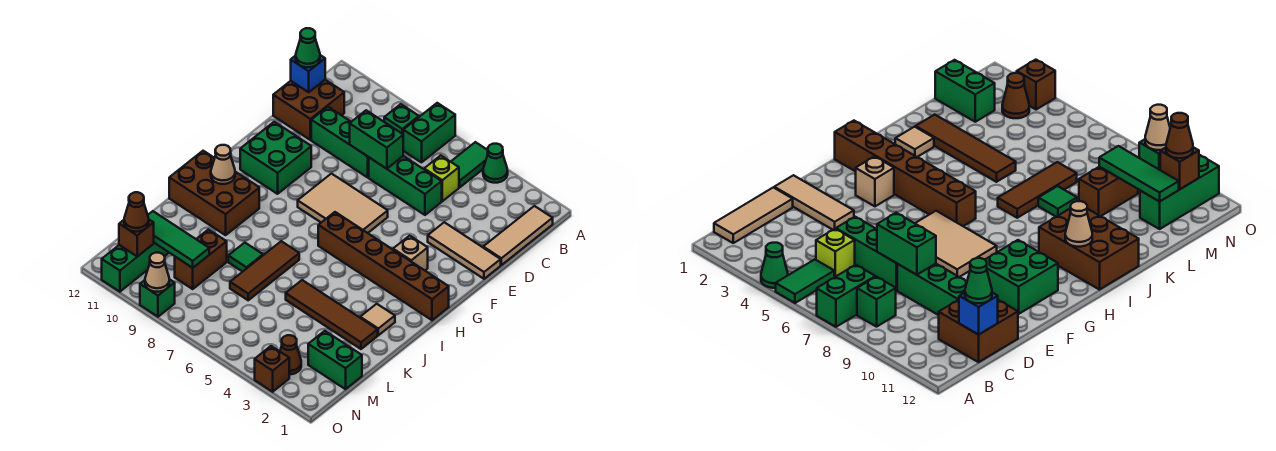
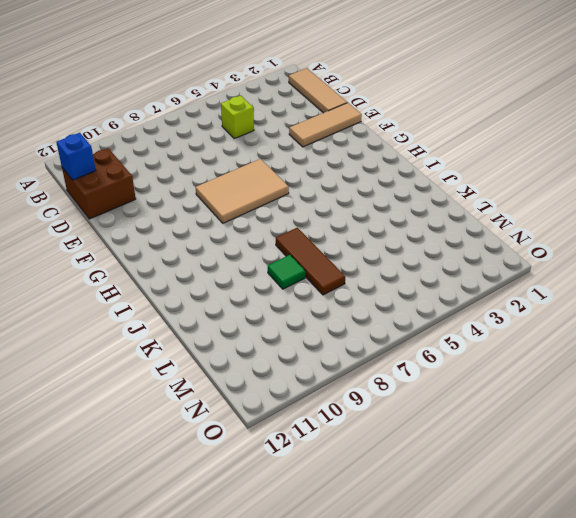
none -> green cone A4 level 1
none -> green tile A5:B5 level 1
none -> green brick A7:B7 level 1
none -> green brick B8 level 1

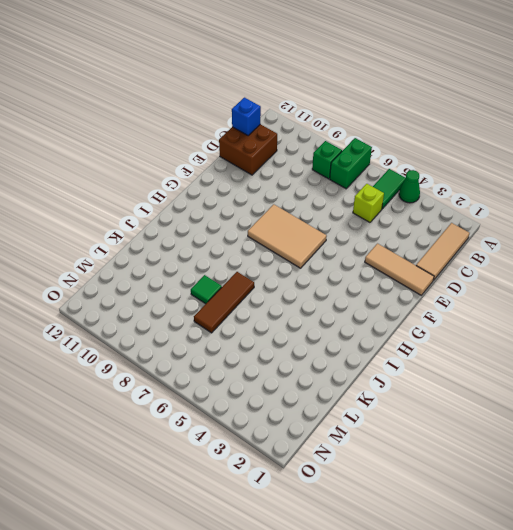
none -> green brick D5:D7 level 1
none -> green brick D8:D10 level 1
none -> green brick F10:G11 level 1
none -> tan brick G3 level 1

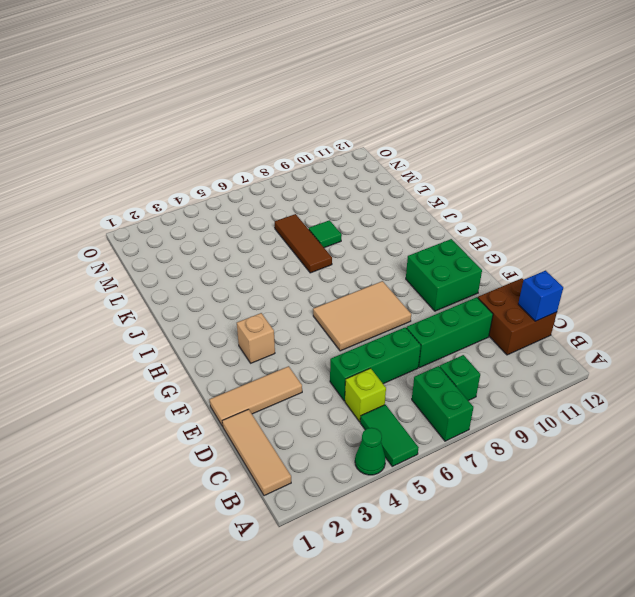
none -> brown brick H1:H6 level 1
none -> brown brick I10:J12 level 1
none -> tan tile J2 level 1
none -> brown tile K2:K5 level 1

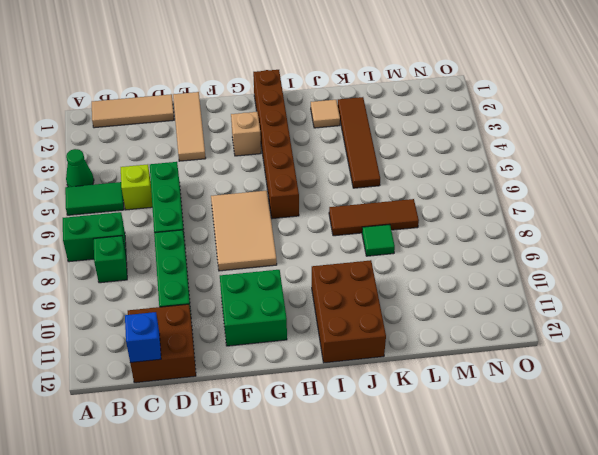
none -> brown brick L9:M9 level 1
none -> green brick M1:M2 level 1
none -> green brick M11:O11 level 1
none -> brown cone N3 level 1

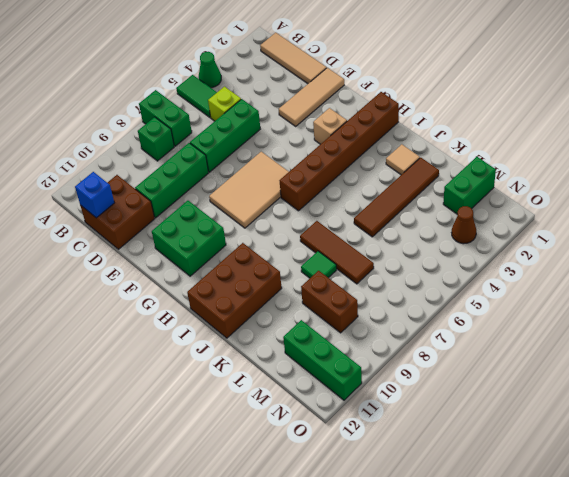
none -> brown brick O3 level 1
none -> green brick O9 level 1
none -> green brick D7:D8 level 2
none -> tan cone I11 level 2

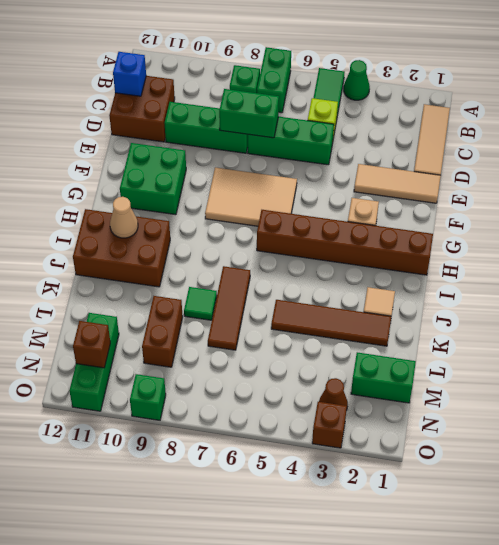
none -> green tile M9:M11 level 2
none -> tan cone O9 level 2
none -> green cone C12 level 3
none -> brown cone N11 level 3

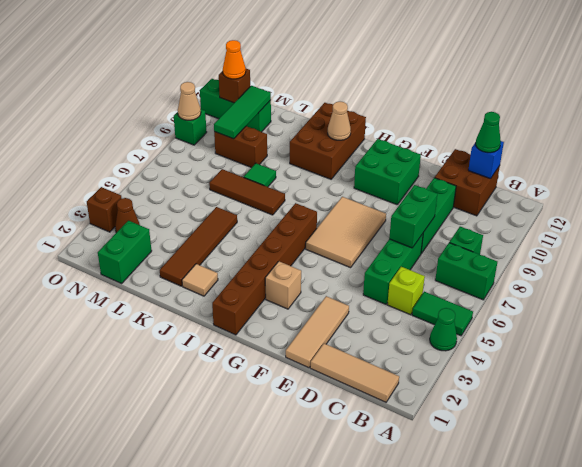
orange cone N11 level 3 -> brown cone N11 level 3

